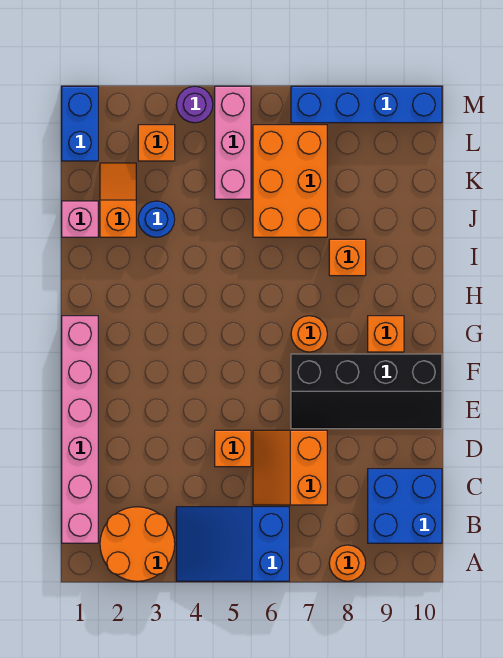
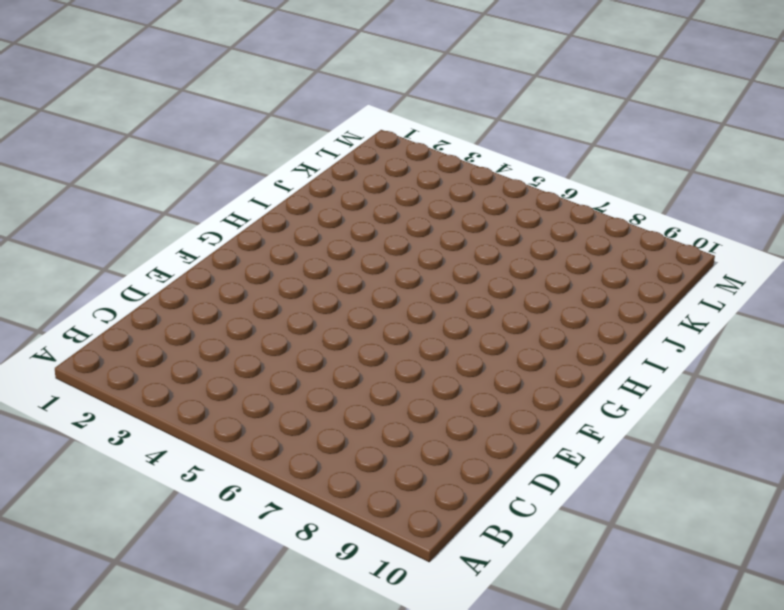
none -> orange round brick A2:B3 level 1
none -> blue slope A4:B6 level 1 top 6
none -> orange round brick A8 level 1

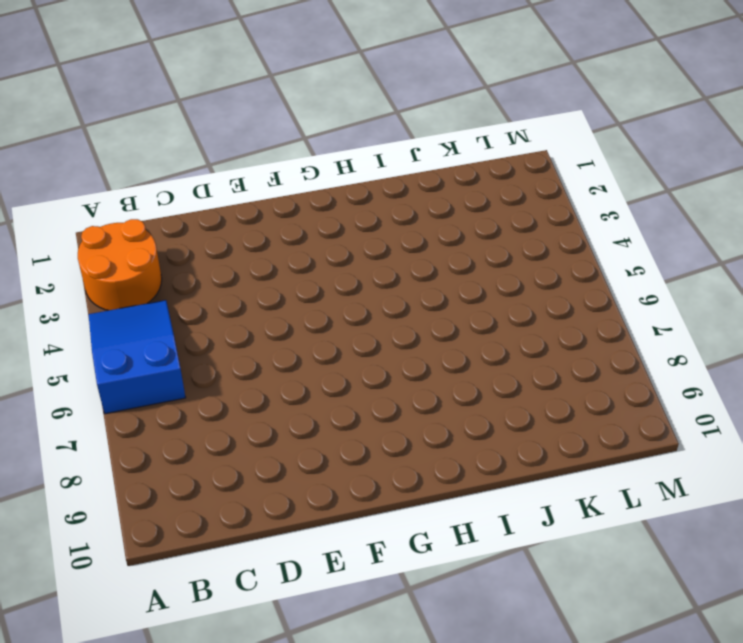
none -> orange round brick A8 level 1
none -> pink brick B1:G1 level 1
none -> blue brick B9:C10 level 1

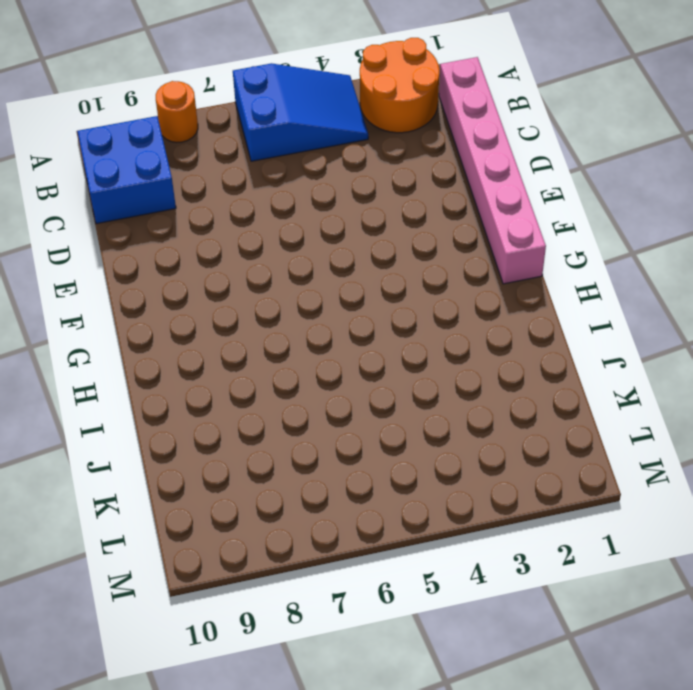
none -> orange slope C6:D7 level 1 top 7
none -> orange brick D5 level 1
none -> black slope E7:F10 level 1 top F

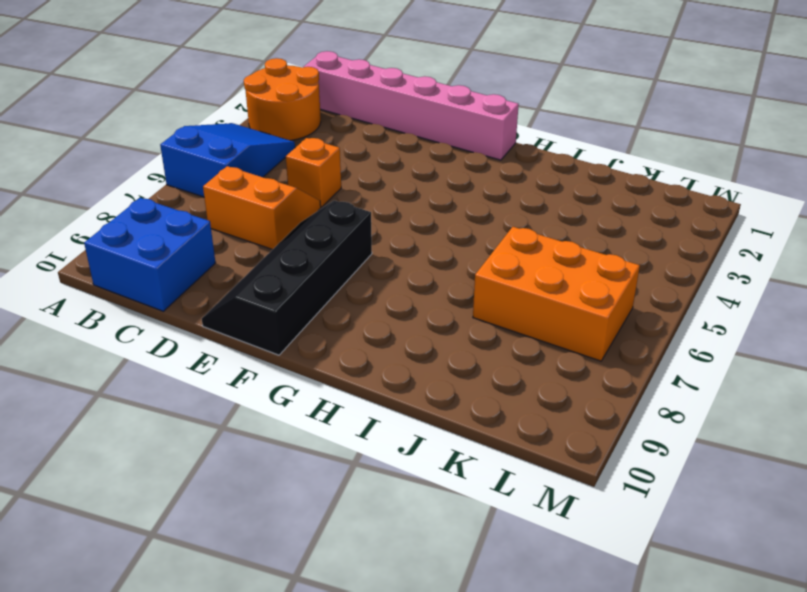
none -> orange round brick A8 level 1
none -> orange round brick G7 level 1
none -> orange brick G9 level 1

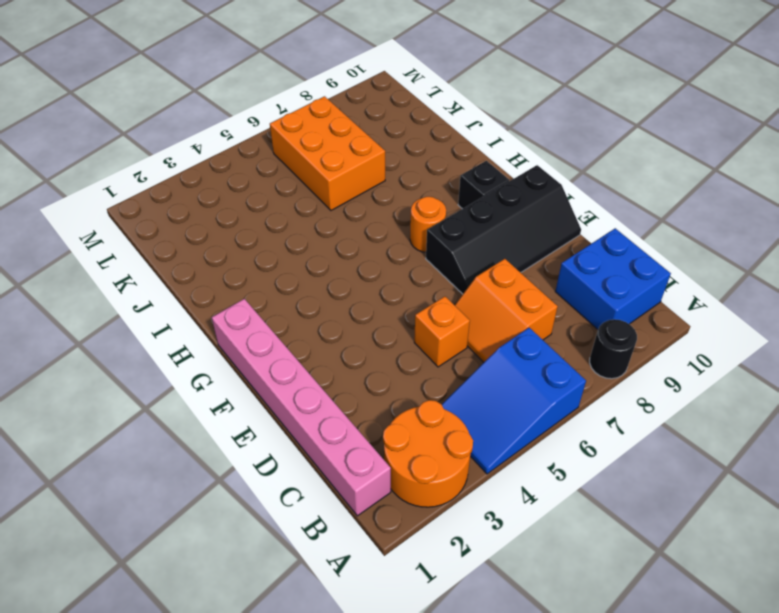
black round brick A8 level 1 -> orange round brick A8 level 1
black brick G9 level 1 -> orange brick G9 level 1
none -> orange brick I8 level 1
none -> pink brick J1 level 1
none -> orange slope J2:K2 level 1 top J

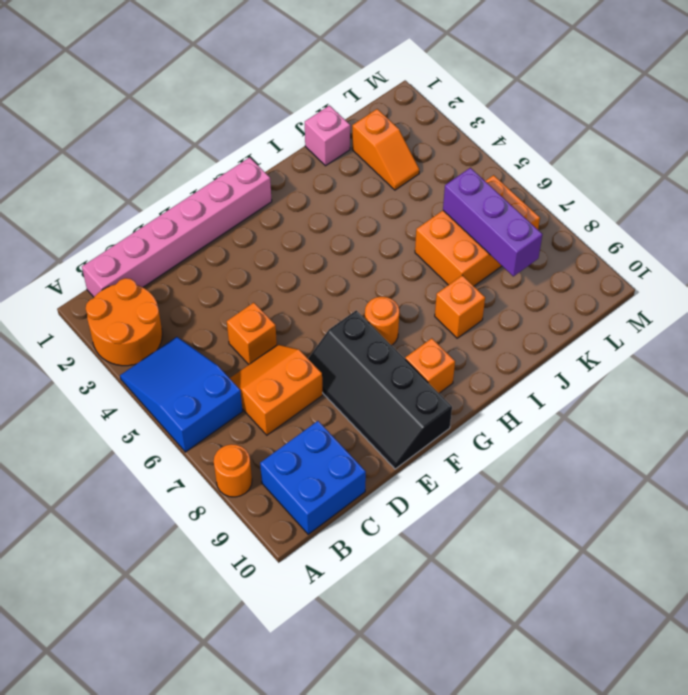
orange slope K2:K3 level 1 top 2 -> orange slope J2:K2 level 1 top J
purple brick K6:K8 level 2 -> none
none -> blue round brick J3 level 1
none -> pink brick K5:M5 level 1
none -> blue brick L1:M1 level 1

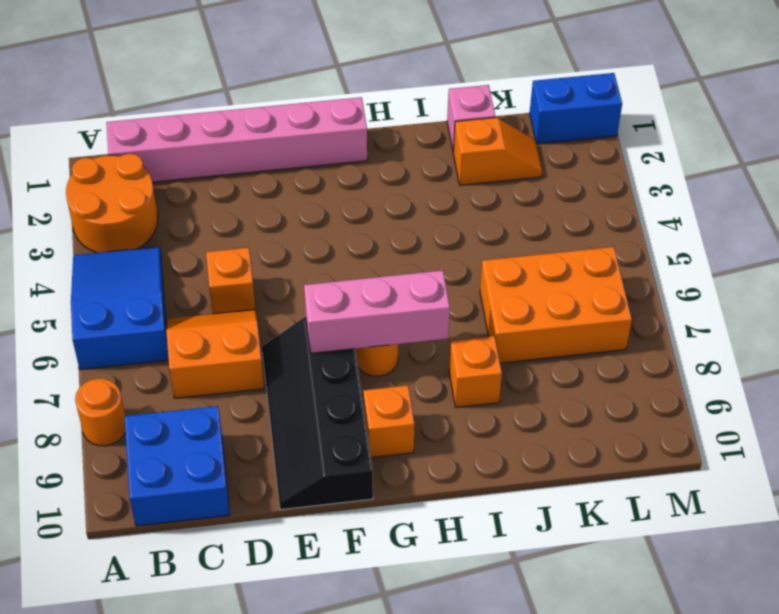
pink brick F7:H7 level 2 -> pink brick K5:M5 level 1
none -> blue round brick J3 level 1
none -> orange brick L3 level 1
none -> purple round brick M4 level 1

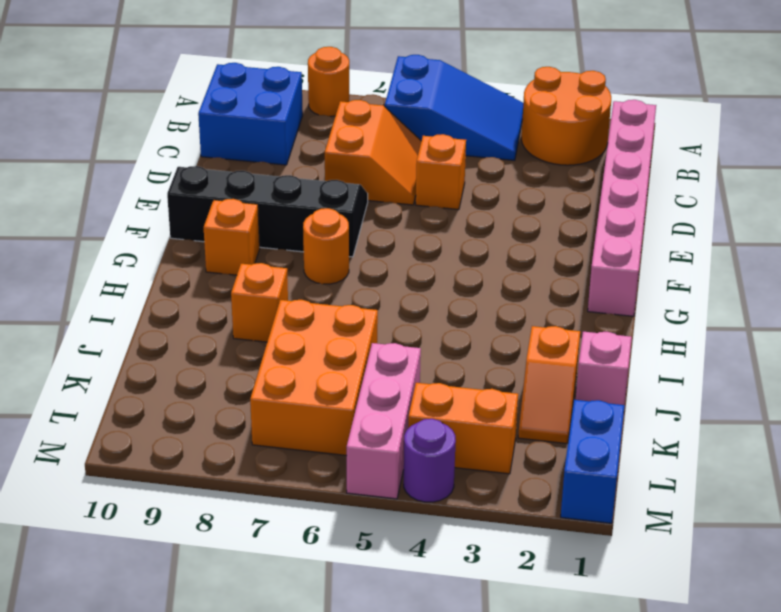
orange brick L3:L4 level 1 -> orange brick L3 level 1
none -> blue round brick J3 level 1
none -> blue brick M7:M10 level 1

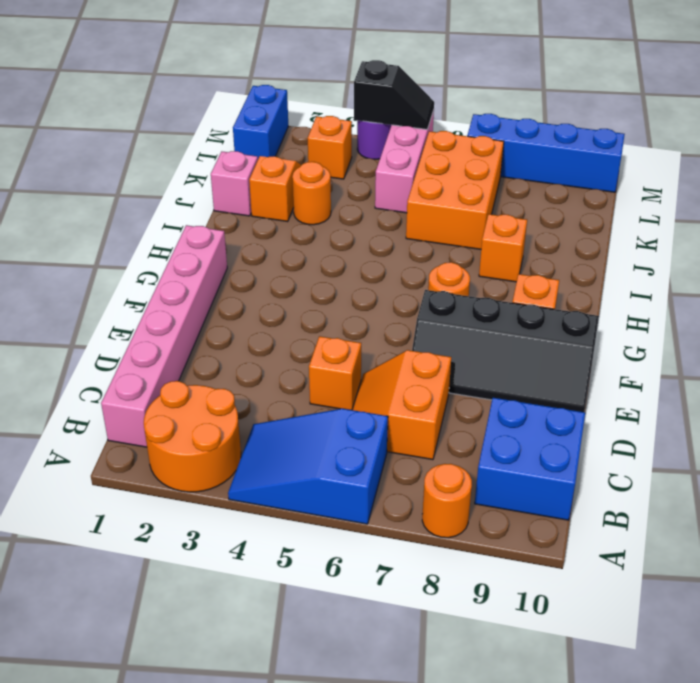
orange round brick J3 level 1 -> blue round brick J3 level 1
black slope M4:M5 level 2 top 4 -> none

